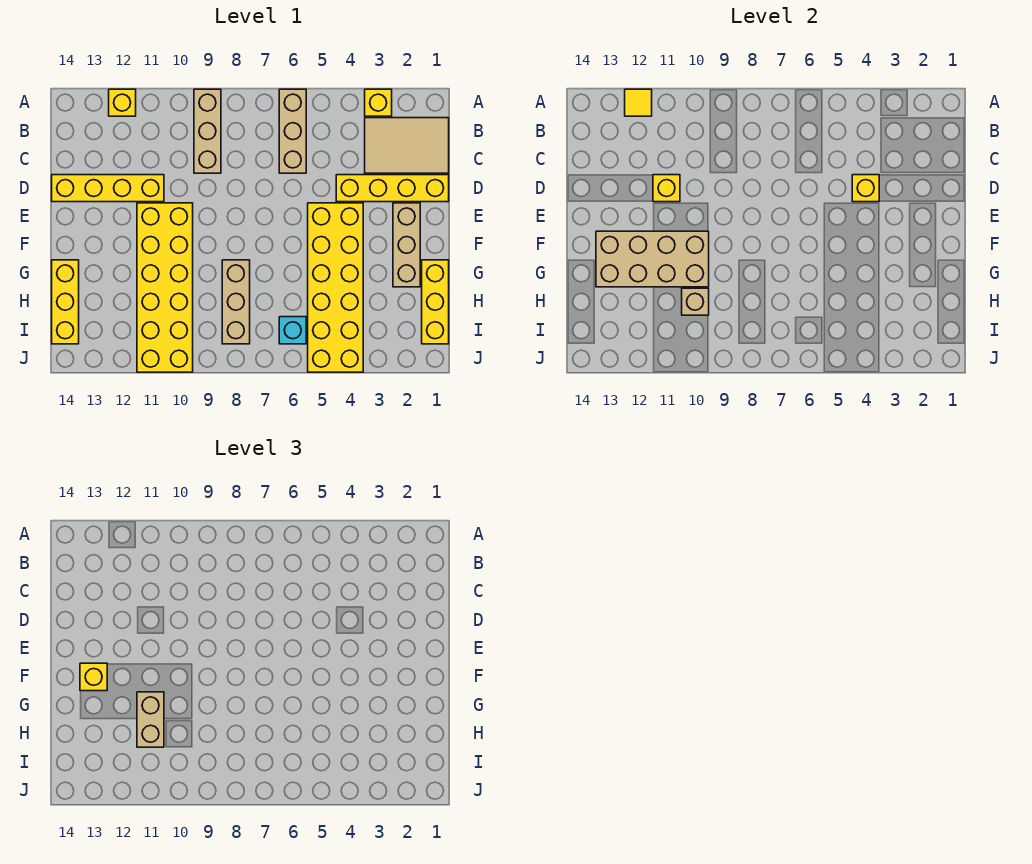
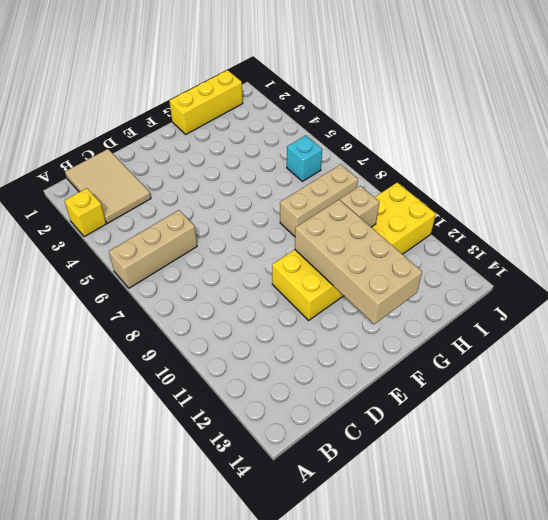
none -> tan brick A9:C9 level 1
none -> yellow brick A12 level 1
none -> yellow brick D1:D4 level 1

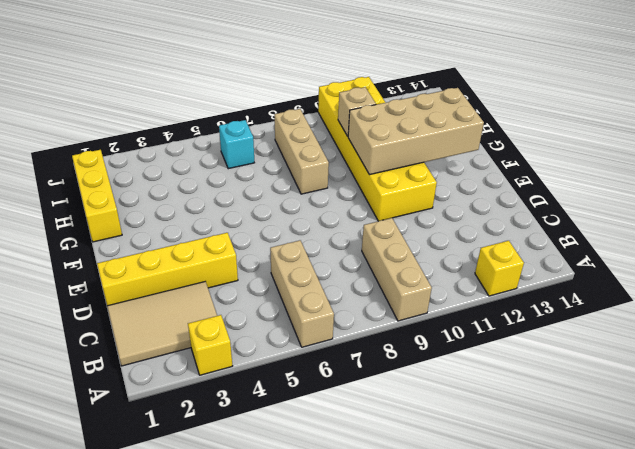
none -> yellow brick D11:D14 level 1
none -> tan brick E2:G2 level 1
none -> yellow brick E4:J5 level 1

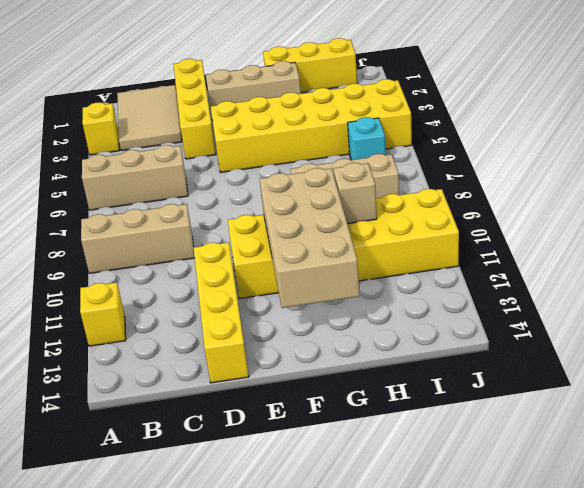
none -> yellow brick G14:I14 level 1
none -> yellow tile A12 level 2
none -> yellow brick D4 level 2

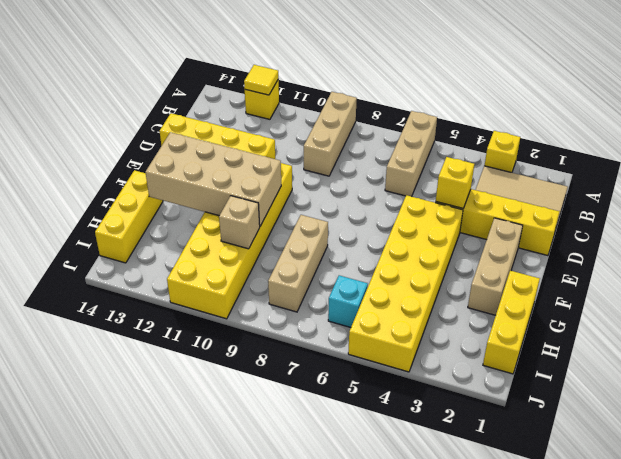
none -> yellow brick D11 level 2
none -> yellow brick F13 level 3
none -> tan brick G11:H11 level 3

